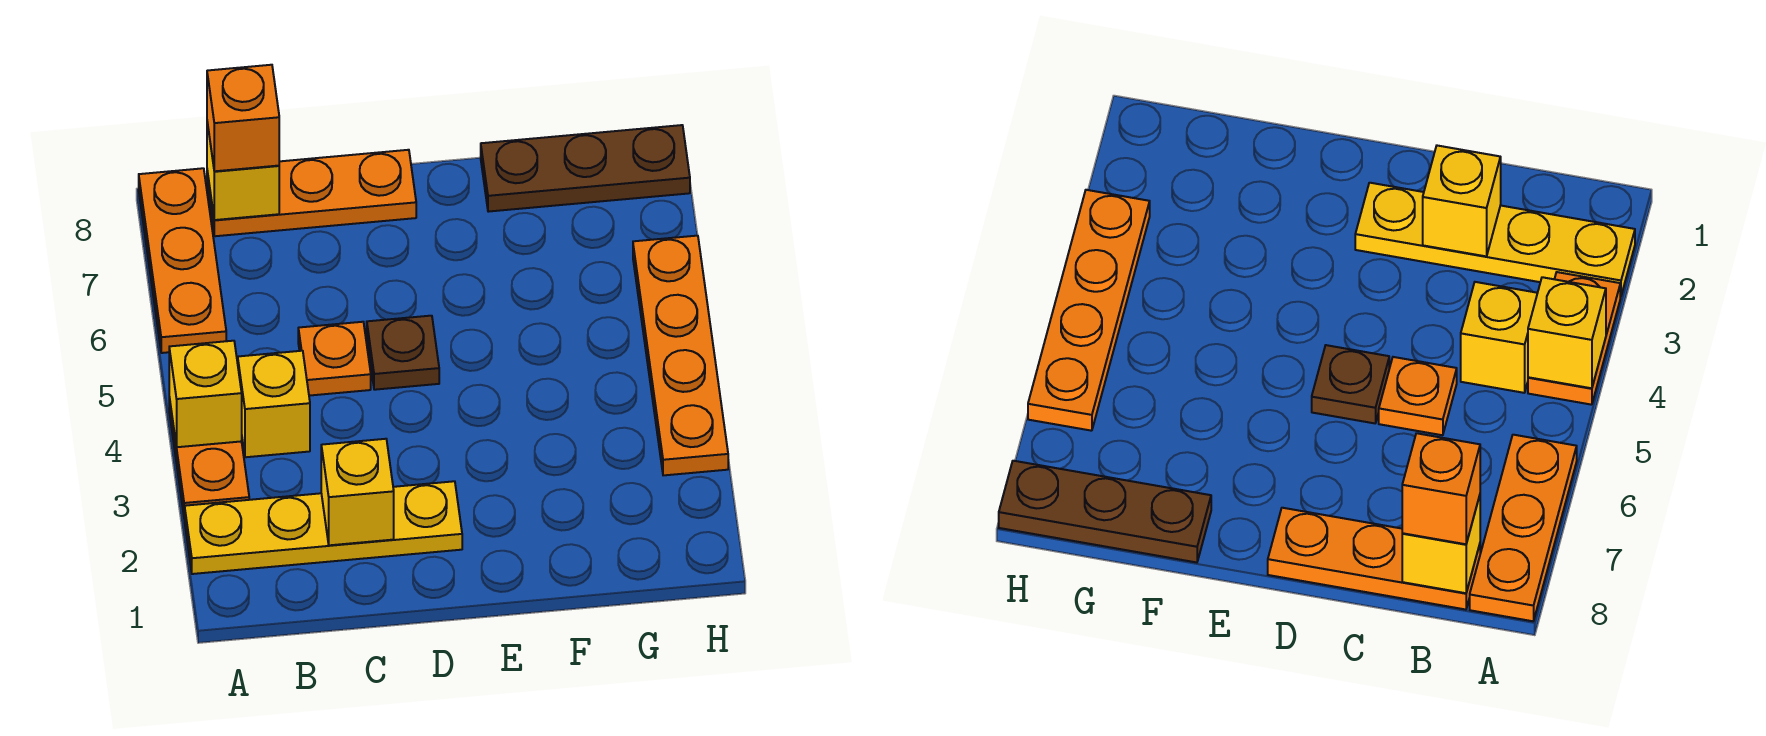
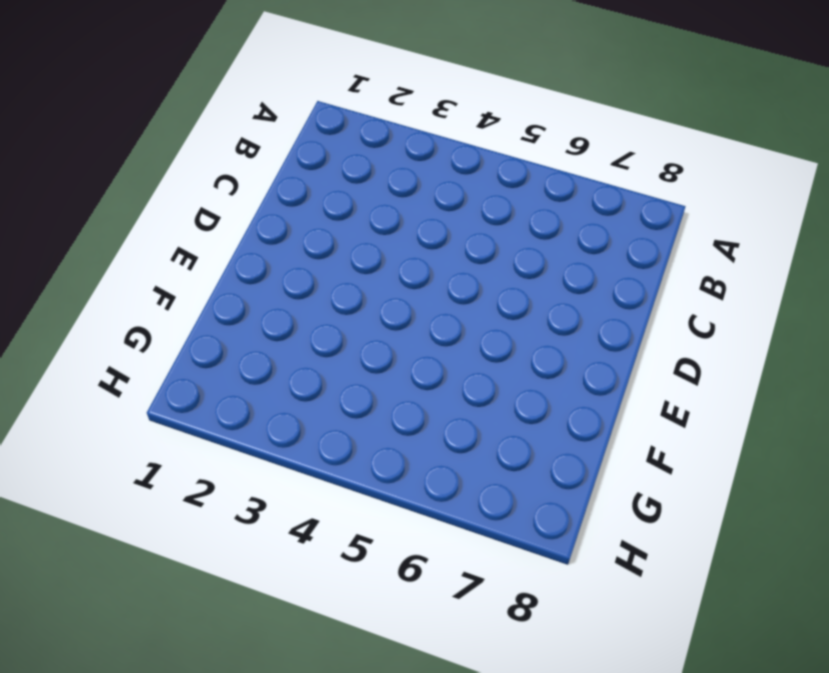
none -> yellow plate A2:D2 level 1
none -> orange plate A3:A4 level 1
none -> orange plate A6:A8 level 1

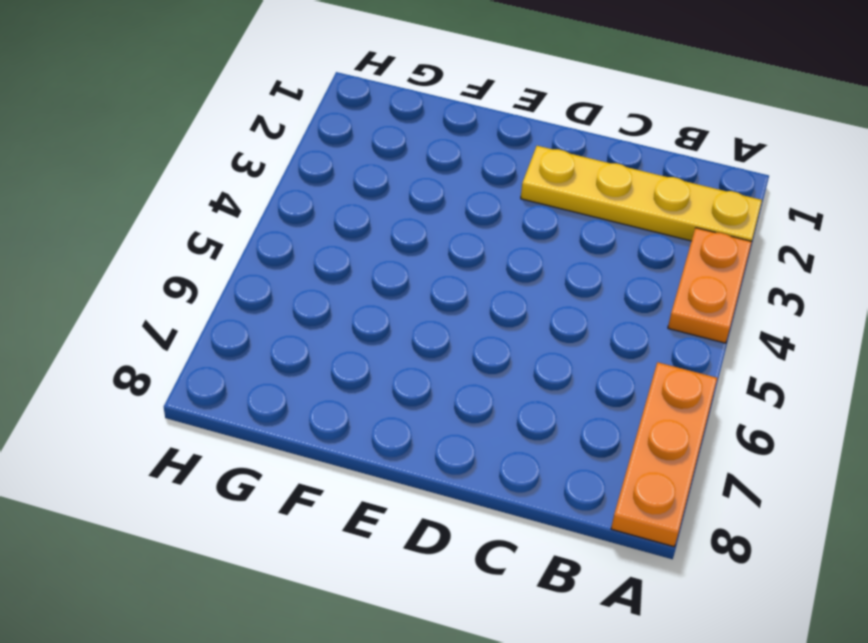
none -> yellow brick B4 level 1
none -> orange plate B8:D8 level 1
none -> orange plate C5 level 1

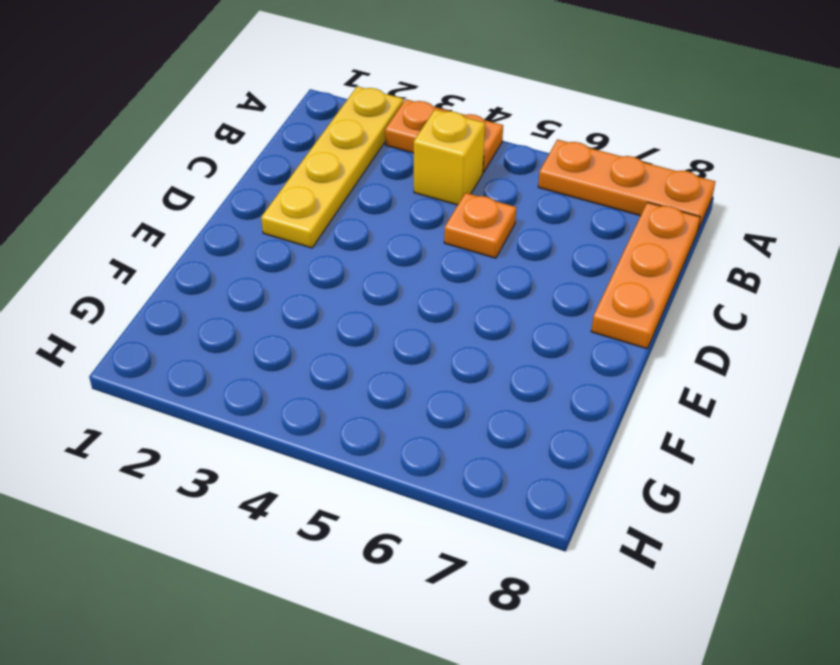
none -> brown plate D5 level 1
none -> brown plate F8:H8 level 1
none -> orange plate H3:H6 level 1

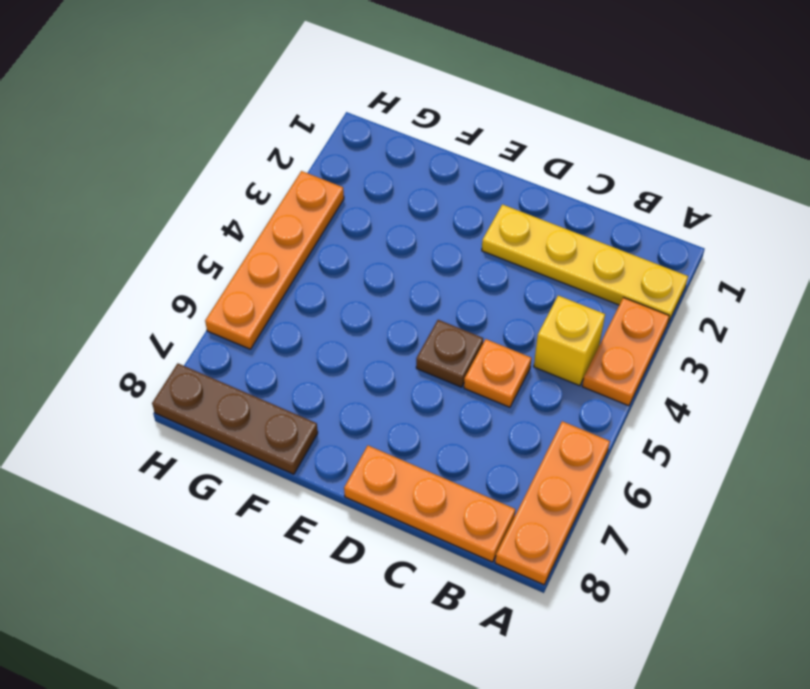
none -> yellow brick A4 level 2
none -> yellow brick B8 level 2
none -> yellow brick C2 level 2

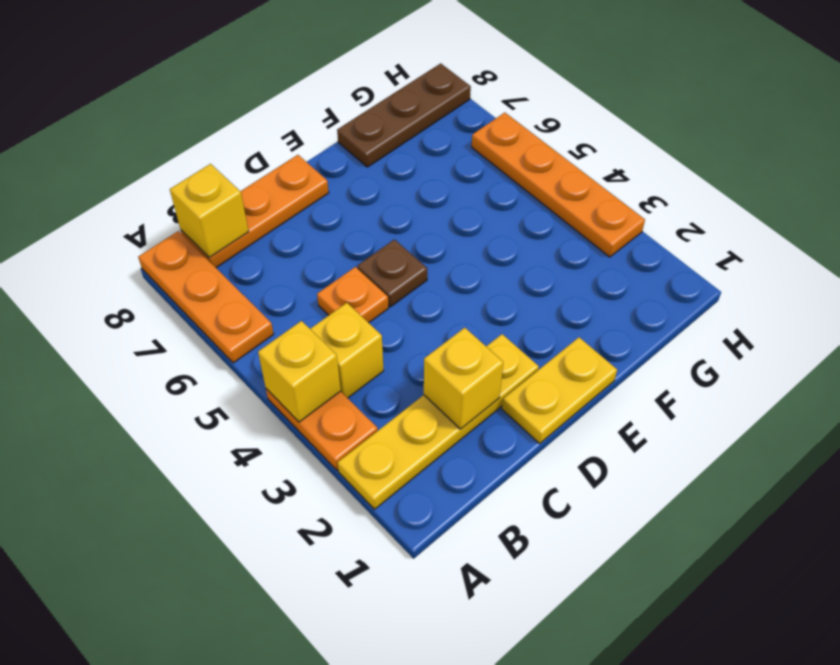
yellow plate D1:E1 level 1 -> none
none -> orange brick B8 level 3

